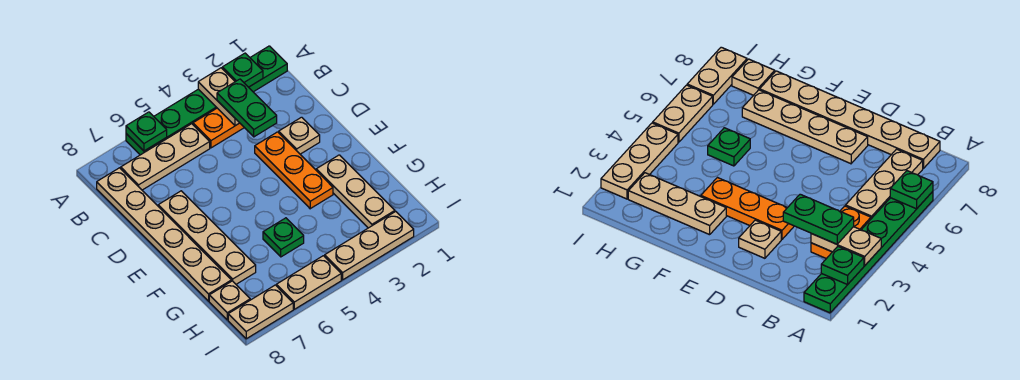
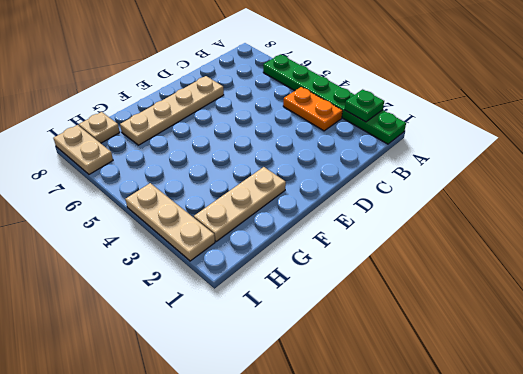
none -> tan plate B5:B7 level 1
none -> tan plate B8:G8 level 1
none -> tan plate D2 level 1

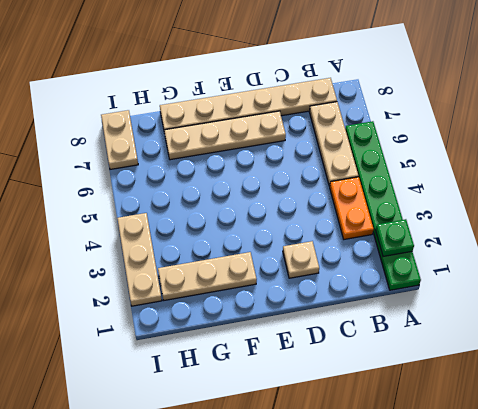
none -> orange plate D3:F3 level 1
none -> green plate G5 level 1
none -> tan plate H8 level 1

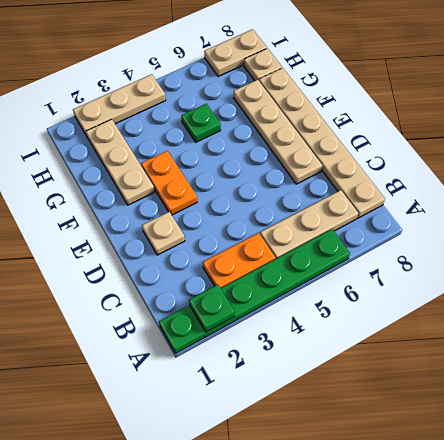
orange plate E3:F3 level 1 -> orange plate D3:F3 level 1
none -> tan plate I5:I6 level 1
none -> tan plate A3:B3 level 2
none -> green plate A6 level 2

